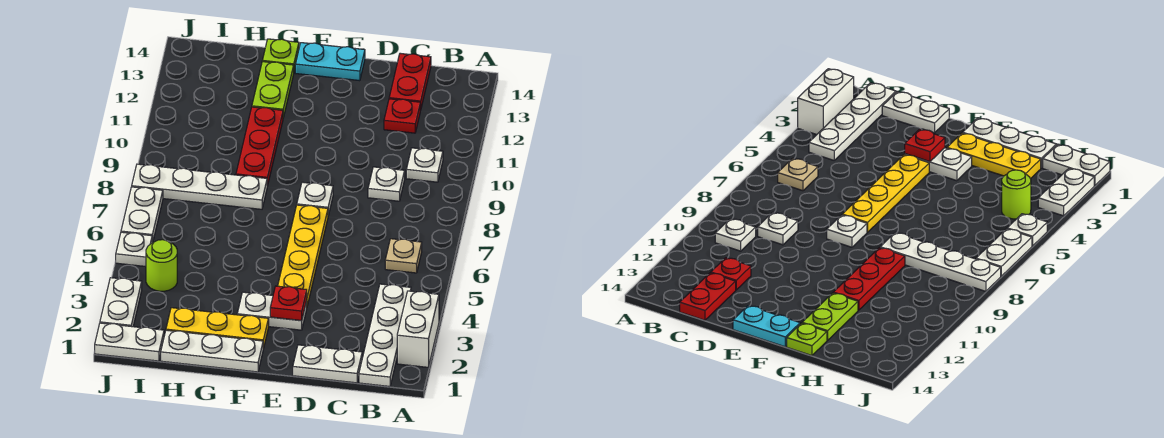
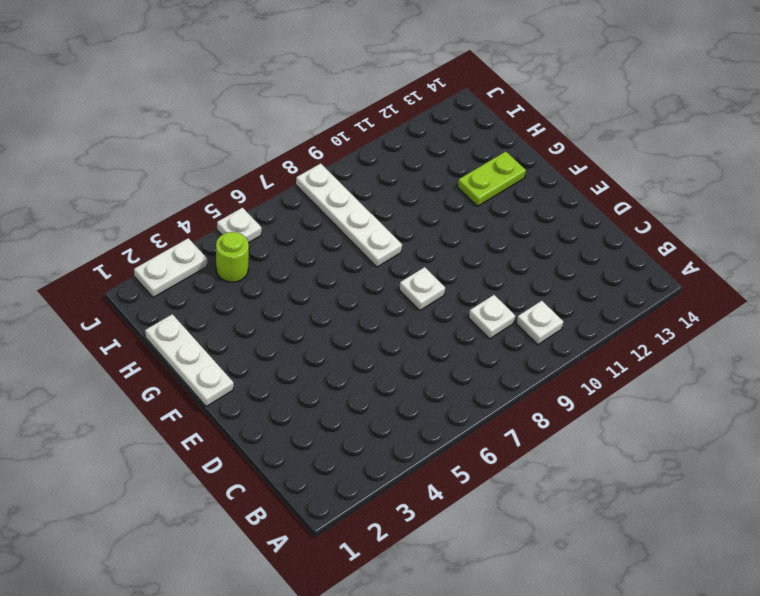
none -> white brick A2:A3 level 1
none -> white plate B1:B4 level 1
none -> tan plate B6 level 1

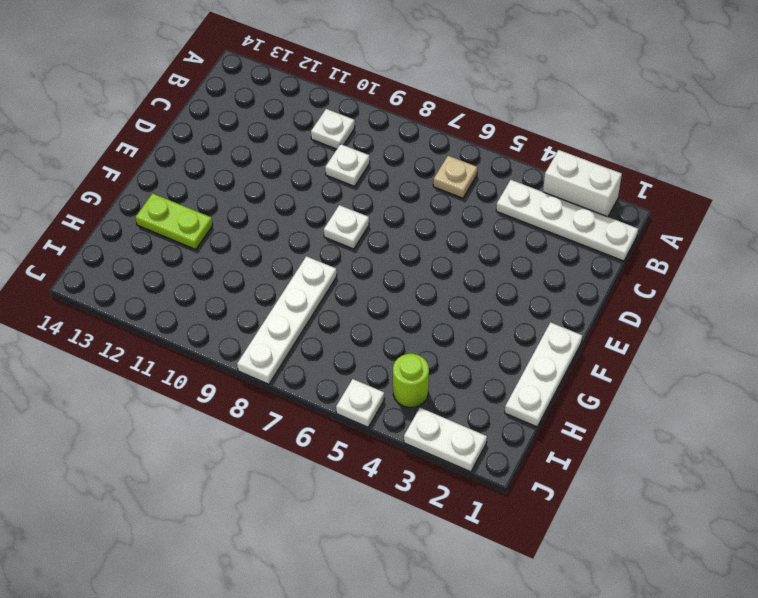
none -> white plate C1:D1 level 1
none -> red plate C12 level 1
none -> red plate C13:C14 level 1

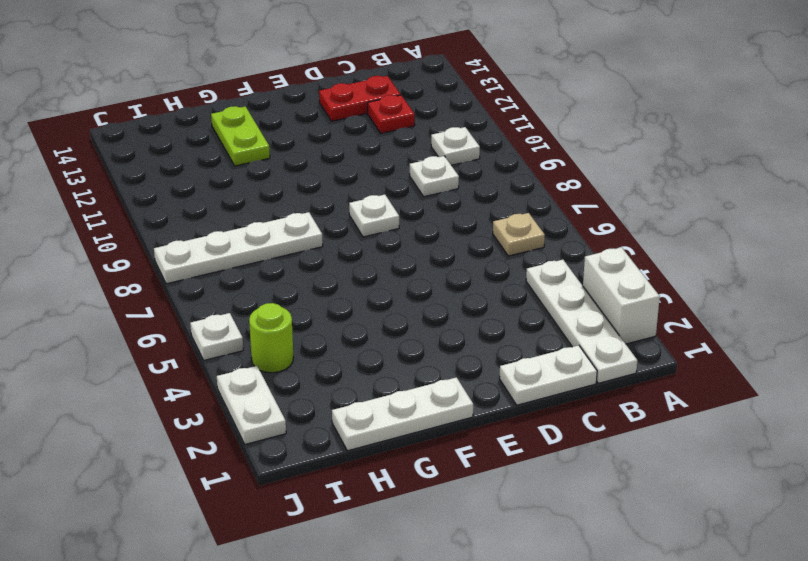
red plate C13:D13 level 1 -> red plate C13:C14 level 1
none -> white plate E3:F3 level 1
none -> yellow plate E4:E7 level 1
none -> cyan plate E14:F14 level 1

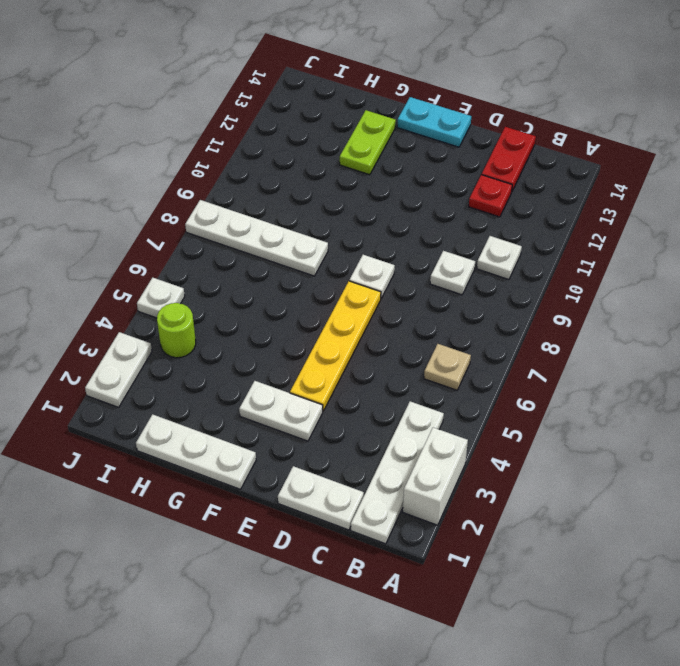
none -> yellow plate F2:H2 level 1
none -> red plate G9:G11 level 1
none -> lime plate G14 level 1

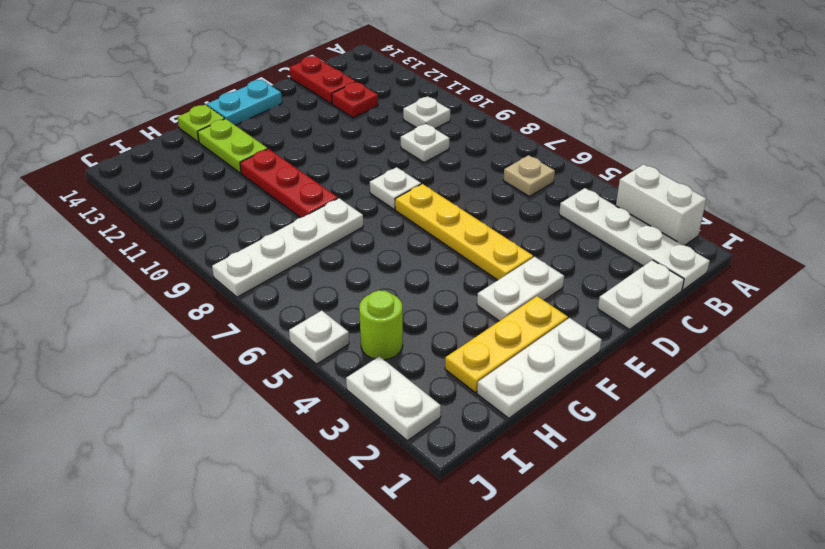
none -> white plate I1:J1 level 1
none -> white plate J6:J7 level 1
none -> red plate E3 level 2

